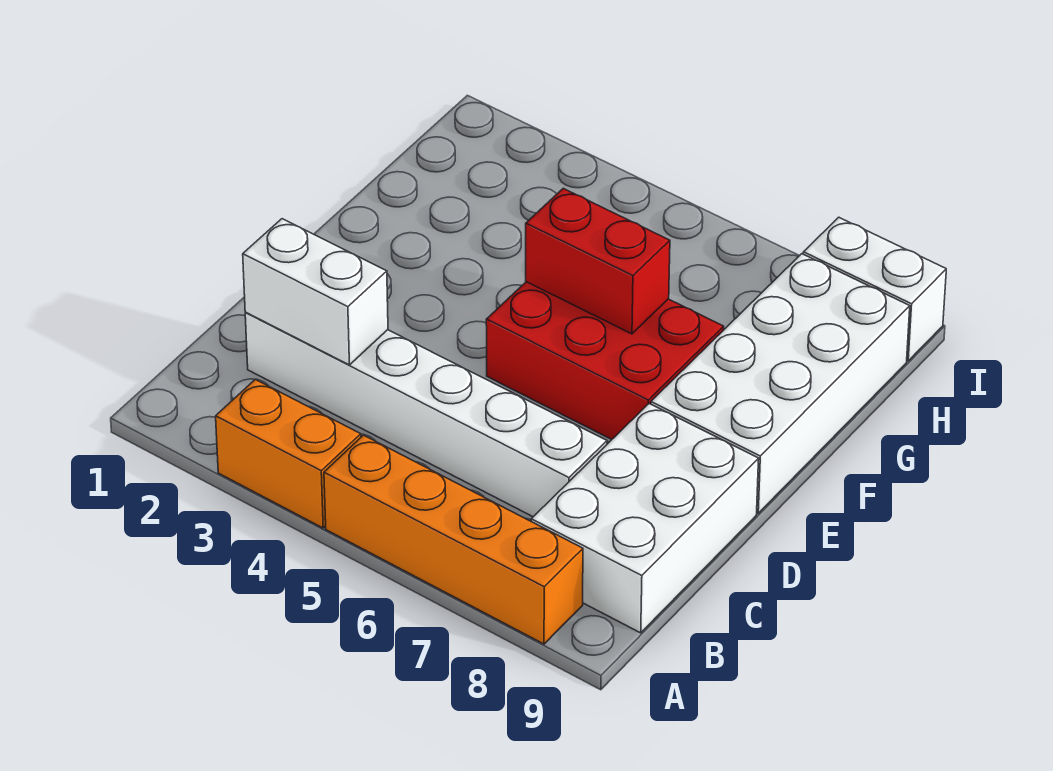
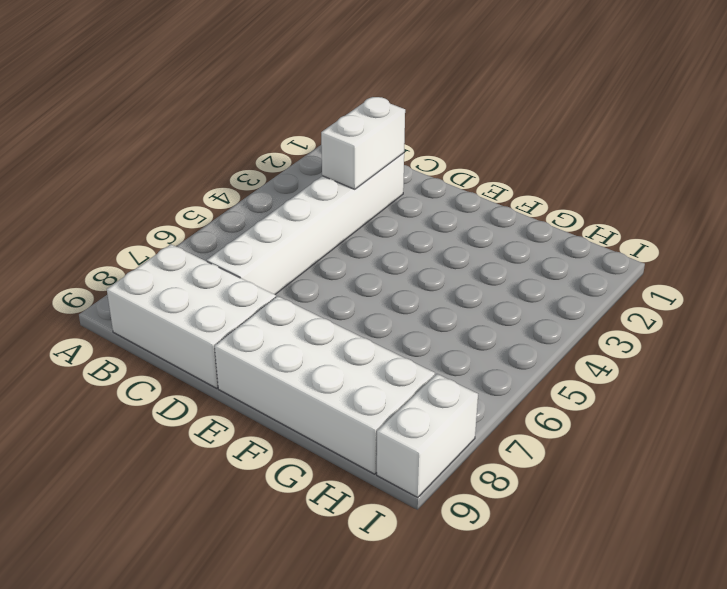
none -> orange brick A3:A4 level 1
none -> orange brick A5:A8 level 1

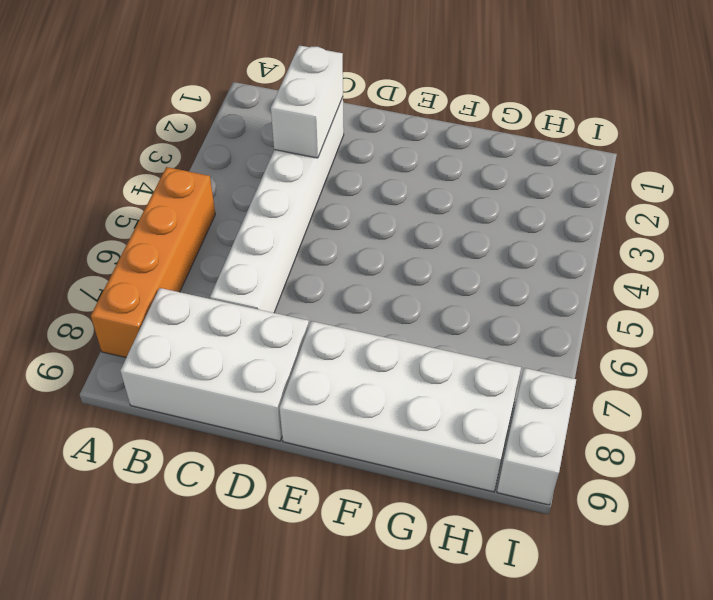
none -> orange brick A3:A4 level 1
none -> red brick E5:F7 level 1

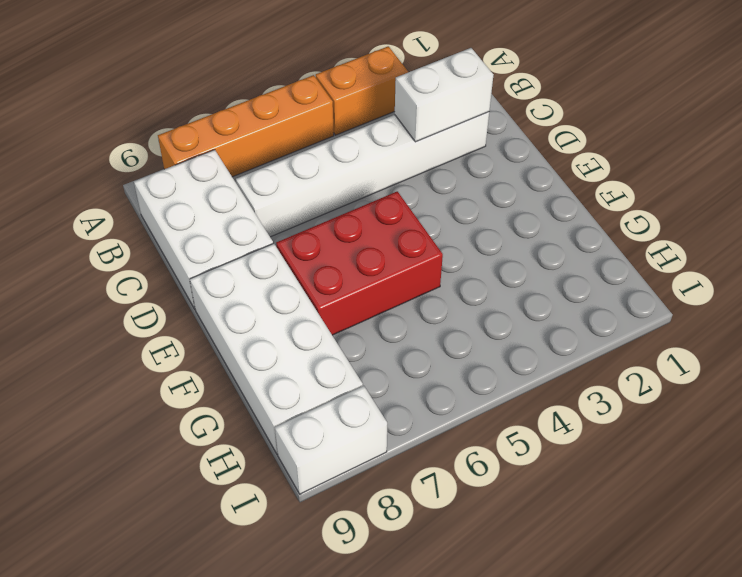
none -> red brick F5:F6 level 2

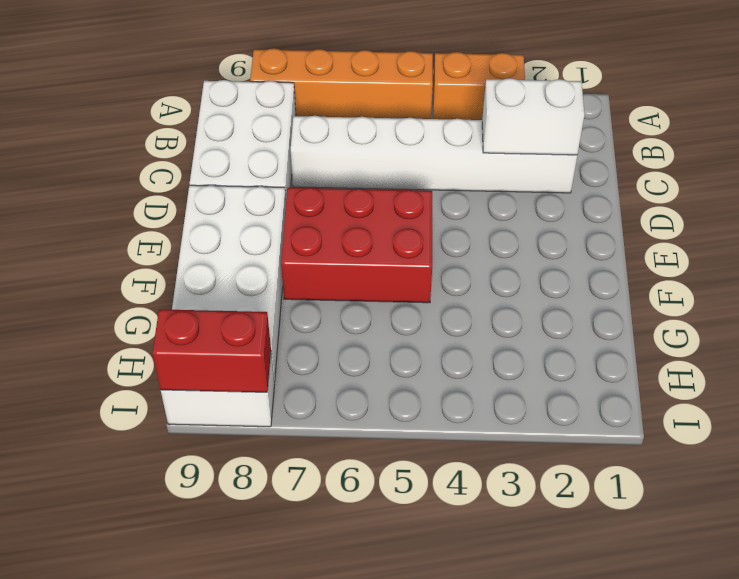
red brick I8:I9 level 2 -> red brick F5:F6 level 2

